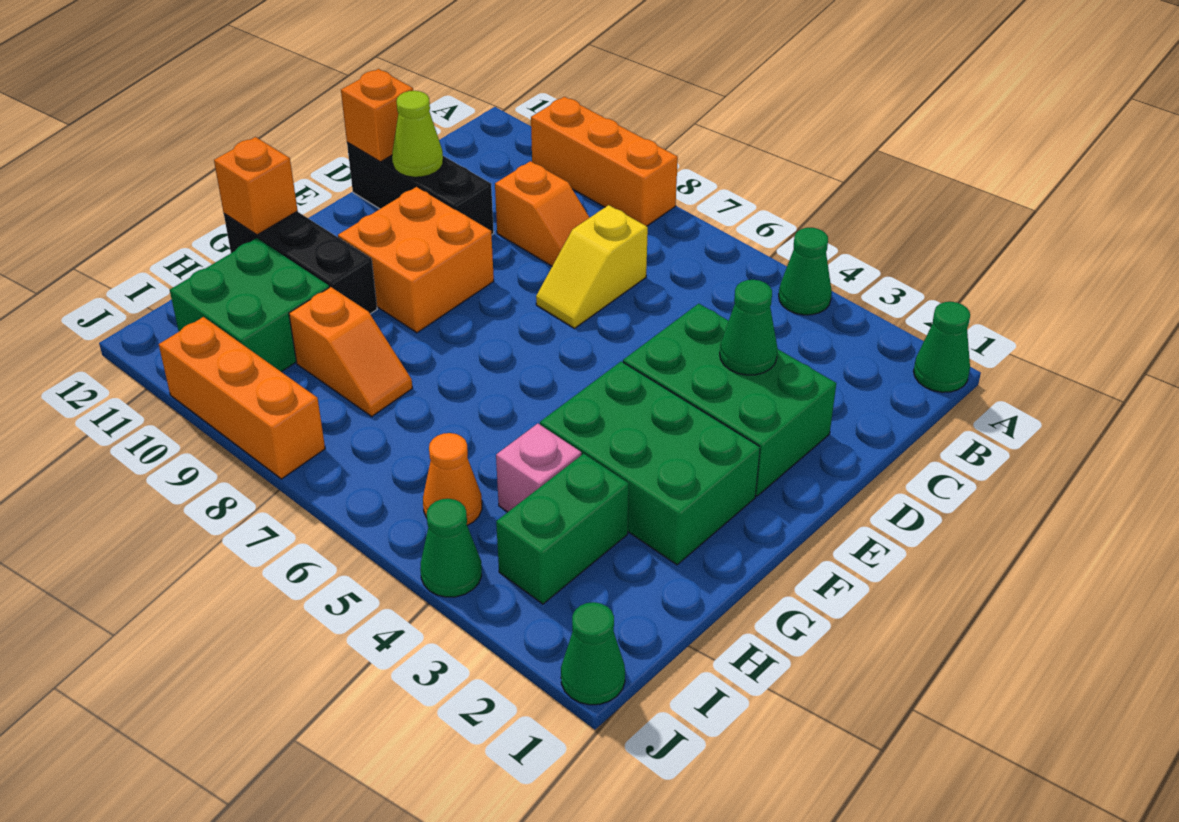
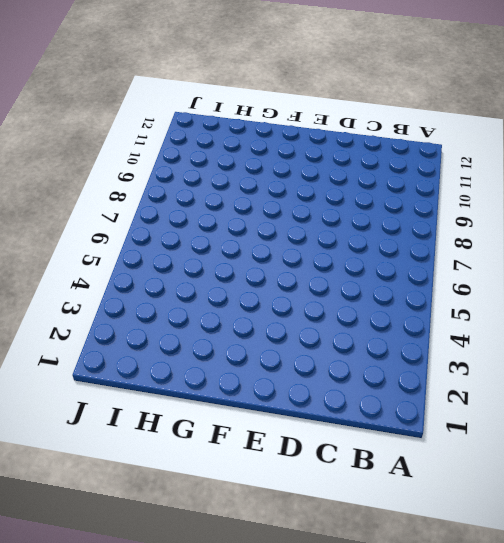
none -> green cone A1 level 1
none -> green cone A4 level 1
none -> orange brick A8:A10 level 1

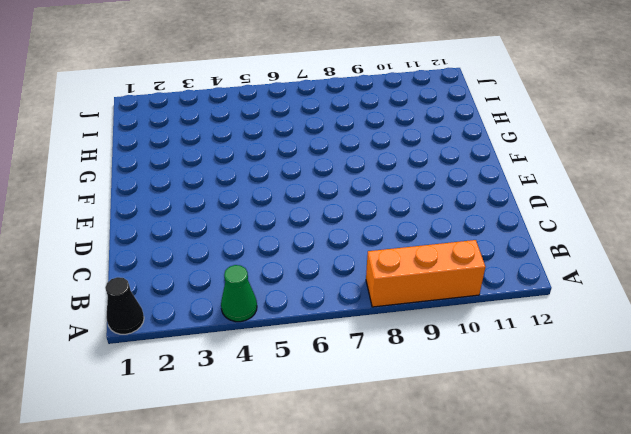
black cone A1 level 1 -> green cone A1 level 1
none -> yellow slope C7:D7 level 1 top C
none -> orange slope C8:C9 level 1 top 9
none -> green brick D2:E4 level 1

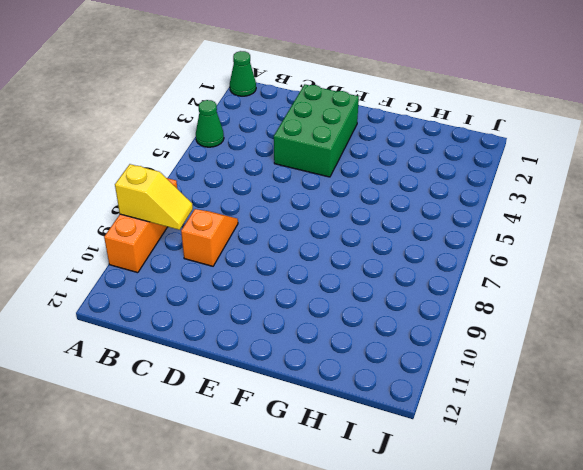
yellow slope A9:B9 level 2 top A -> yellow slope C7:D7 level 1 top C
none -> black brick D10:D12 level 1
none -> orange brick E9:F10 level 1
none -> green brick F2:G4 level 1

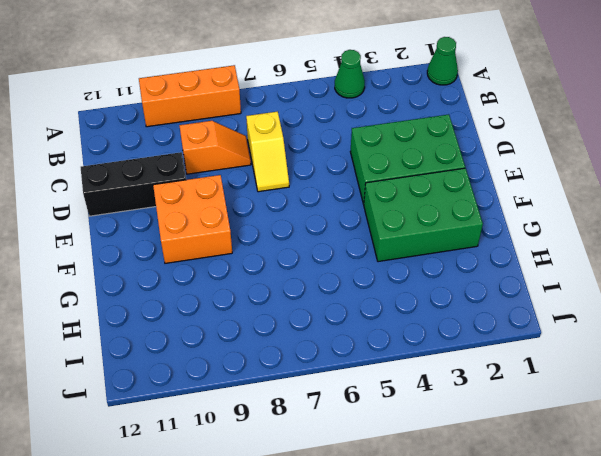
none -> black brick G10:G12 level 1
none -> green brick H3:I3 level 1
none -> pink brick H4 level 1

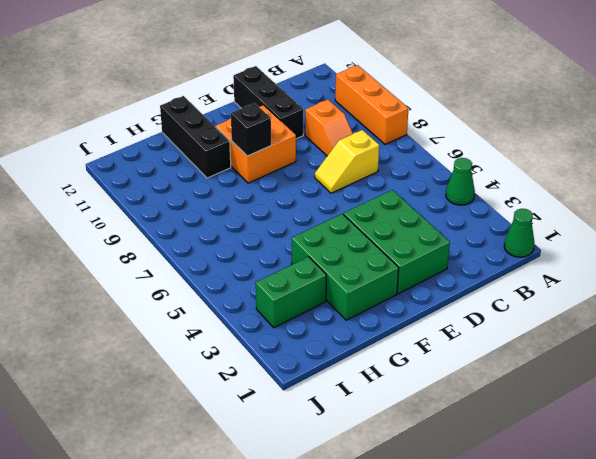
black brick F9 level 2 -> none
none -> pink brick H4 level 1
none -> orange slope H8:H9 level 1 top 9
none -> green brick H10:I11 level 1

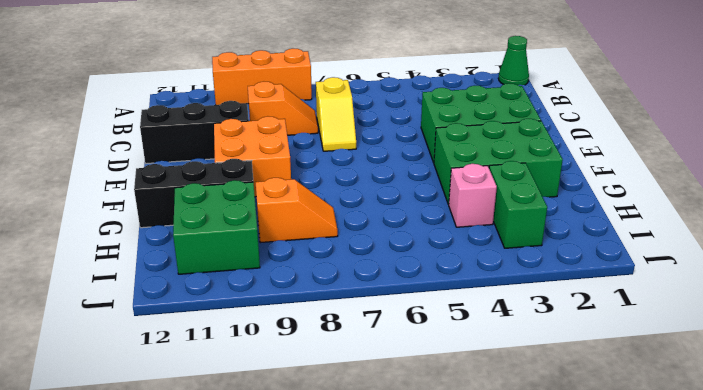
none -> green cone A4 level 1
none -> orange cone I5 level 1
none -> green cone J1 level 1

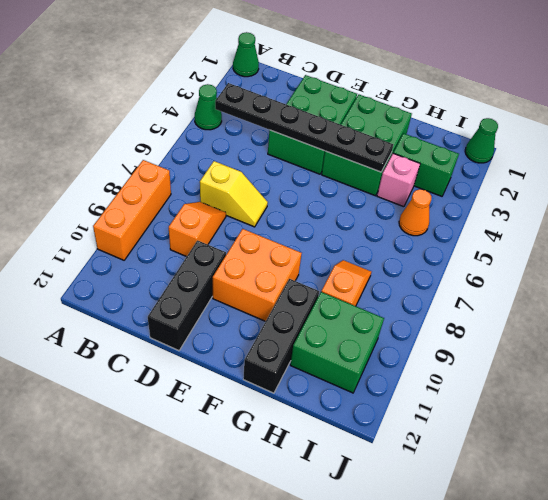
black plate B4:G4 level 2 -> none
none -> green cone J4 level 1
none -> orange brick J8:J10 level 1
none -> green cone D3 level 2

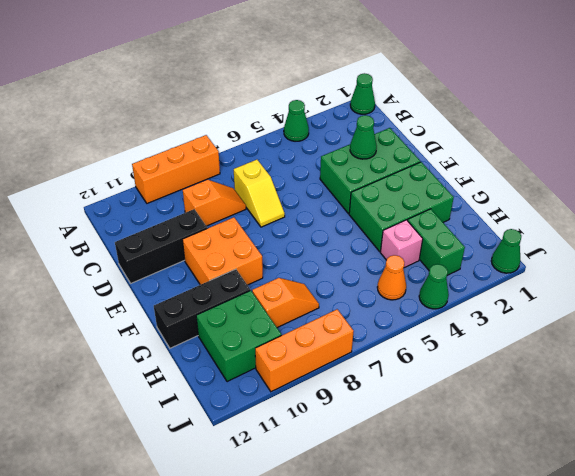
none -> lime cone D11 level 2
none -> orange brick D12 level 2
none -> orange brick G12 level 2

